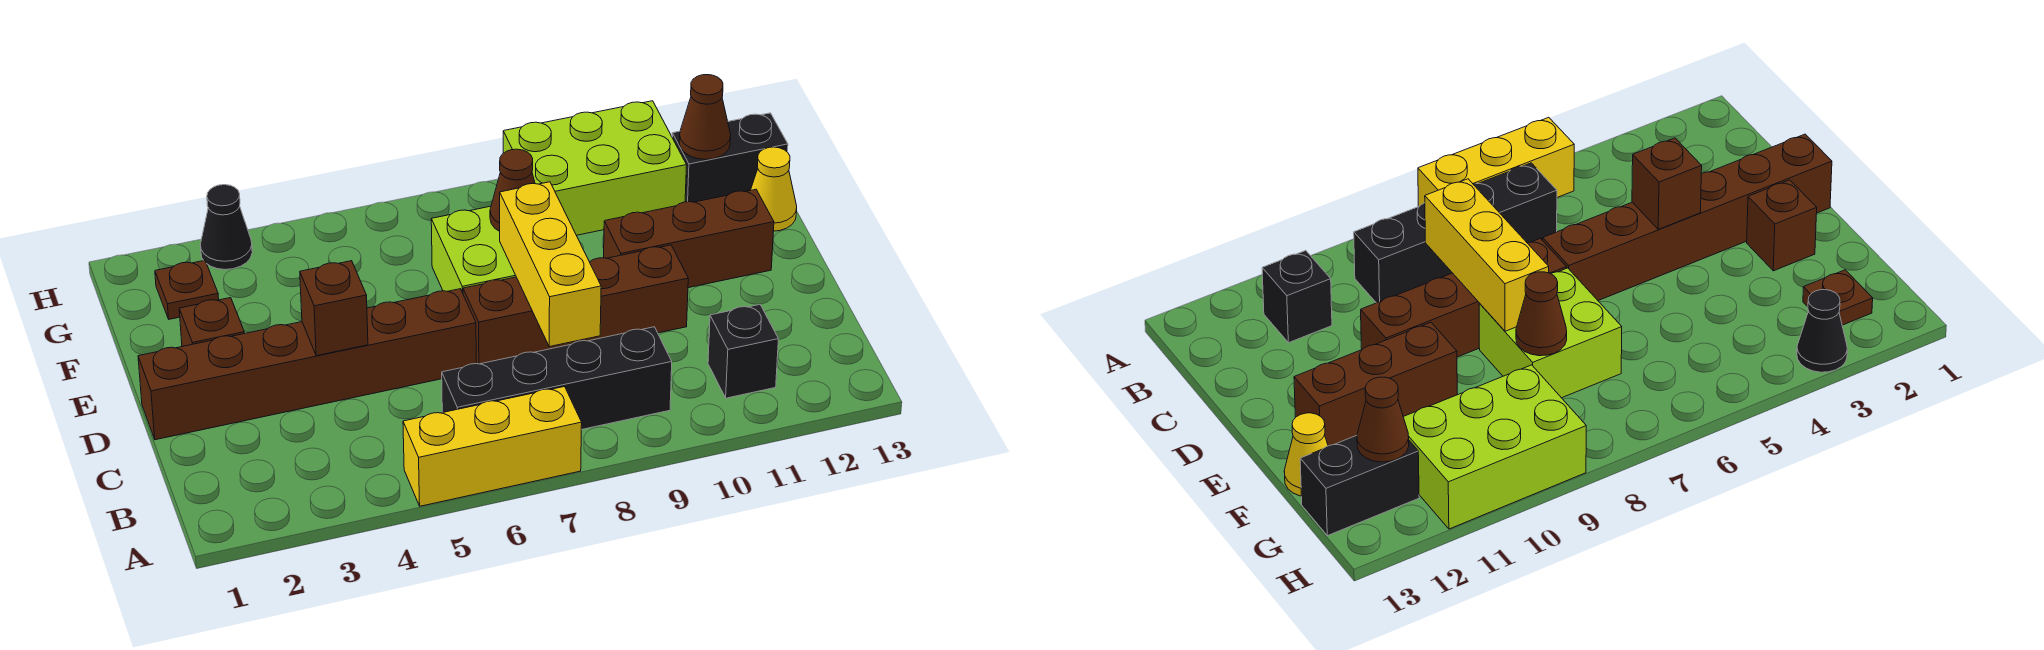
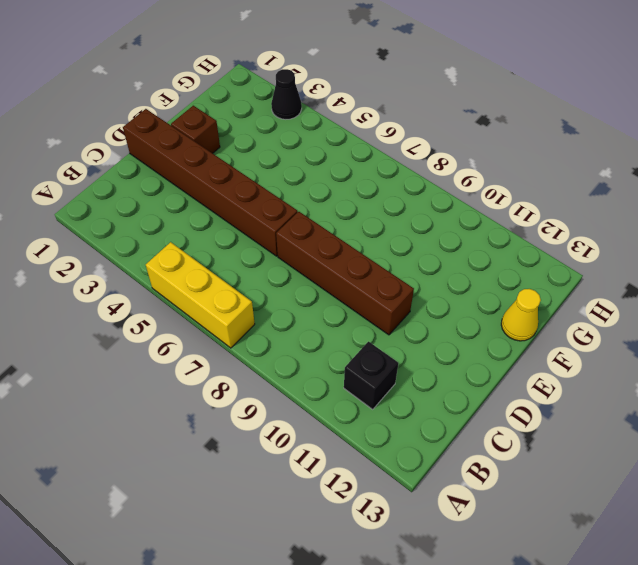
none -> black brick B6:B9 level 1
none -> lime brick E7:F8 level 1
none -> brown brick E10:E12 level 1

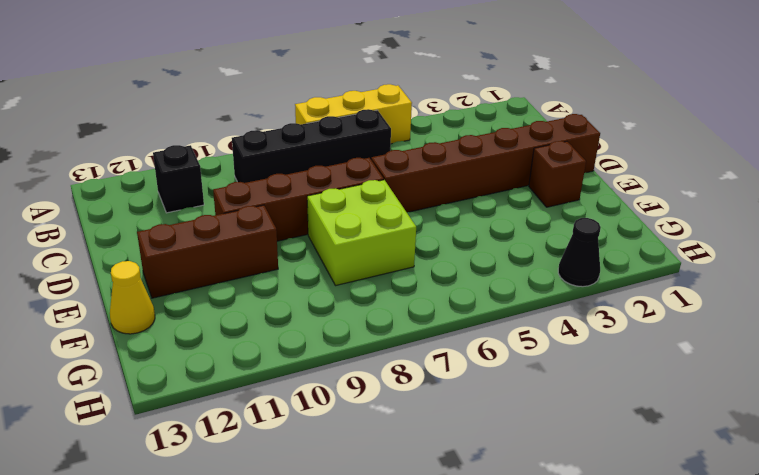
none -> brown plate G2 level 1
none -> lime brick G9:H11 level 1
none -> black brick G12:G13 level 1

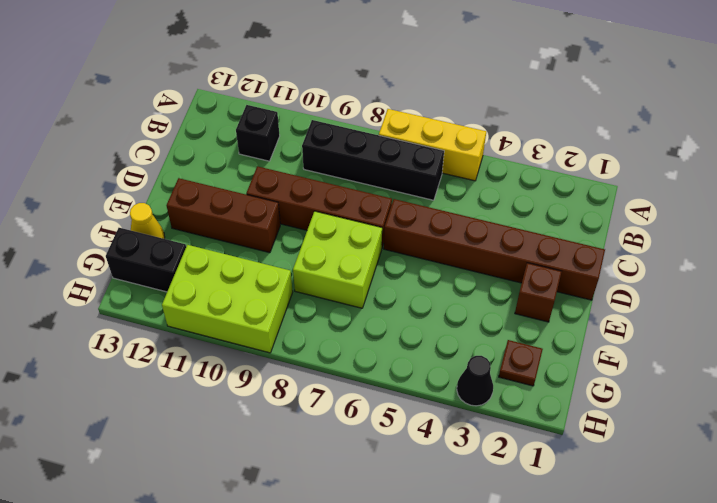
none -> yellow brick C8:E8 level 2
none -> brown brick D4 level 2
none -> brown cone F8 level 2

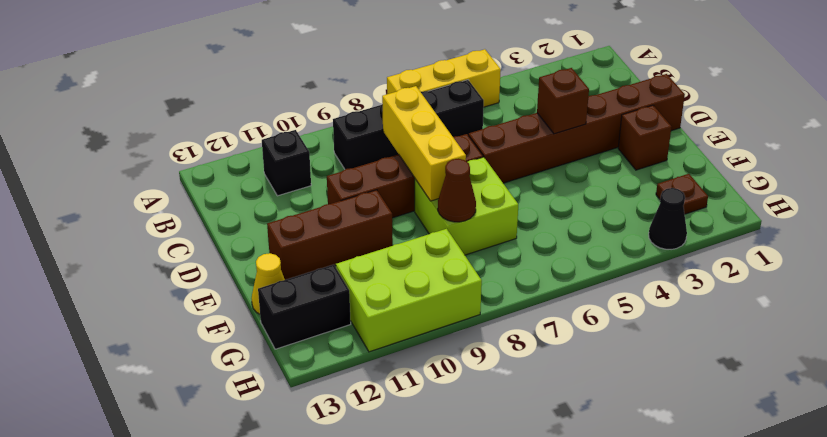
none -> brown cone G12 level 2

